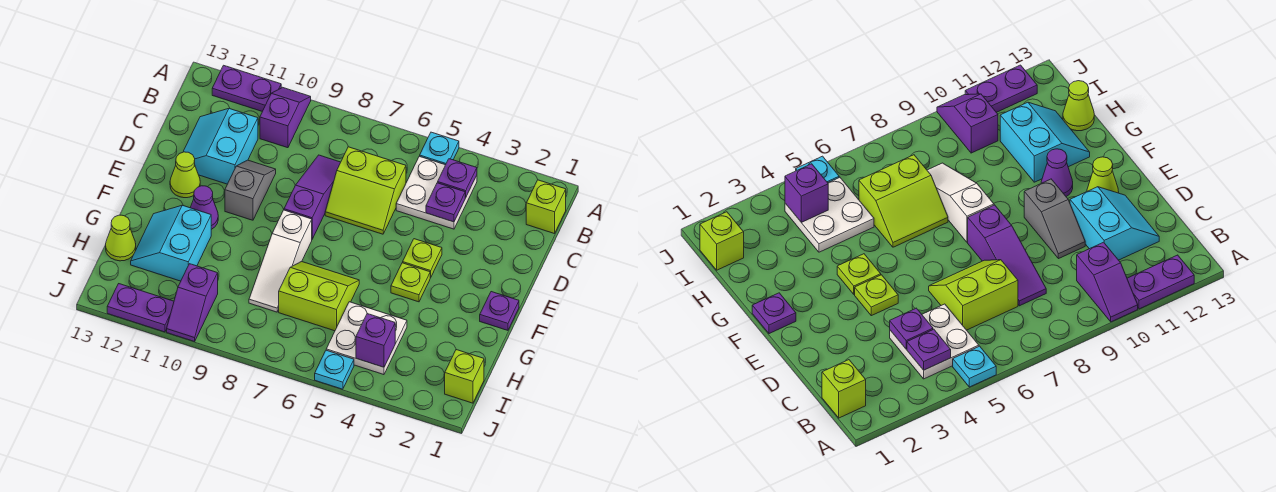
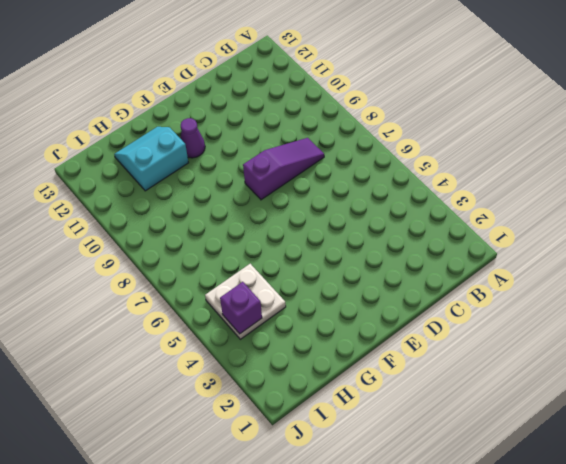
none -> cyan plate A5 level 1
none -> purple slope A10:B10 level 1 top B
none -> purple plate A11:A12 level 1

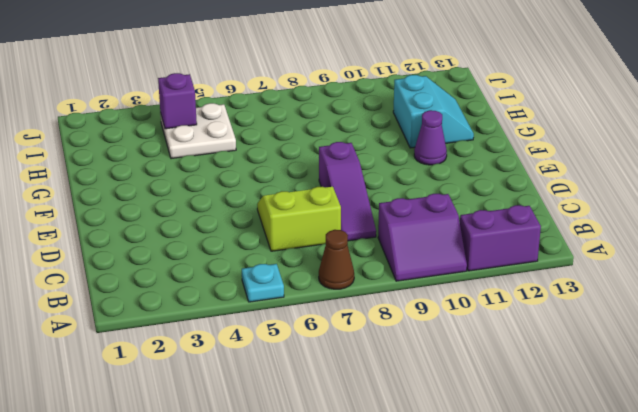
brown cone A7 level 1 -> none
purple slope A9:B10 level 1 top B -> purple slope A10:B10 level 1 top B
purple brick A11:A12 level 1 -> purple plate A11:A12 level 1
none -> lime brick B1 level 1
none -> white plate B4:C5 level 1
none -> cyan slope C11:D12 level 1 top 11

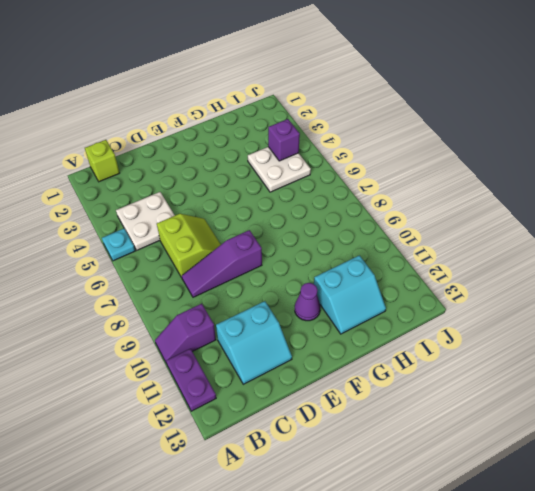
none -> grey slope D10:E10 level 1 top E
none -> lime plate E4 level 1
none -> lime cone E12 level 1

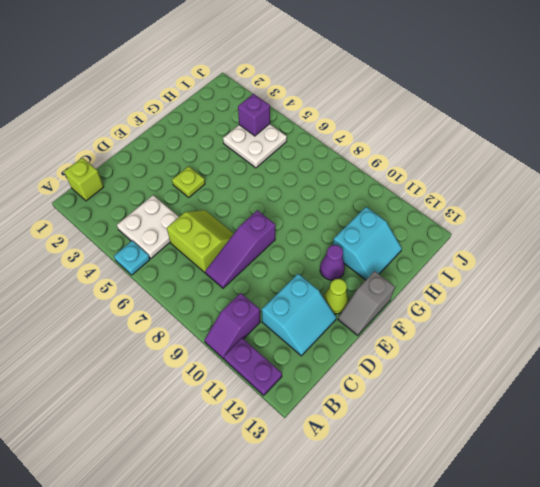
grey slope E13:F13 level 1 top F -> grey slope D10:E10 level 1 top E
none -> purple plate F1 level 1
none -> lime plate F4 level 1
none -> white slope F8:H8 level 1 top F

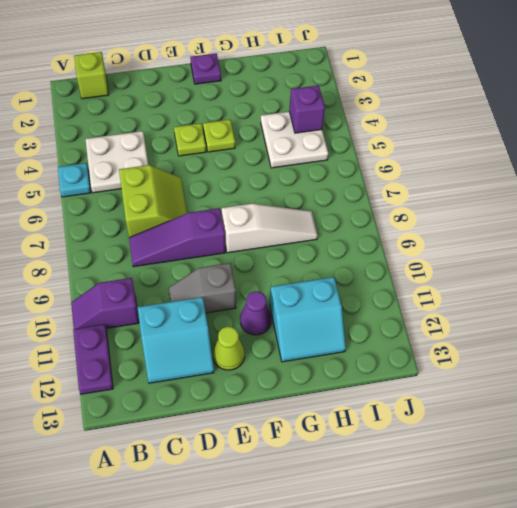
none -> lime slope G6:H7 level 1 top H
none -> lime cone H13 level 1
none -> lime brick I1 level 1

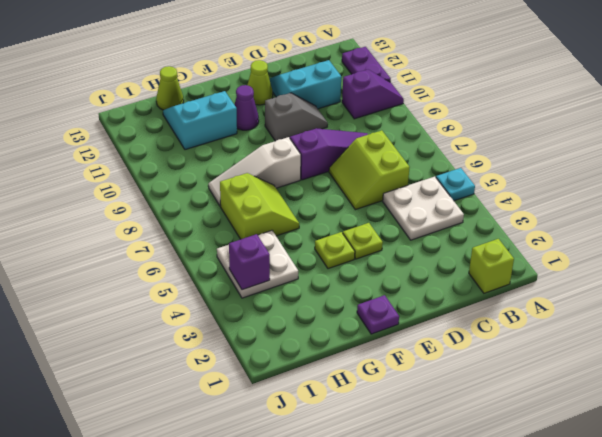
none -> lime brick I1 level 1
none -> purple slope I10:J10 level 1 top I
none -> cyan plate J5 level 1

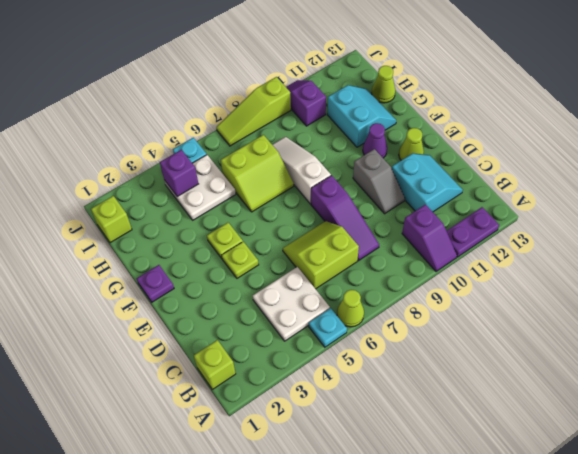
lime cone A6 level 1 -> none
lime slope J7:J9 level 1 top 9 -> none
none -> purple plate J11:J12 level 1
none -> purple plate B4 level 2
none -> purple plate C4 level 2

